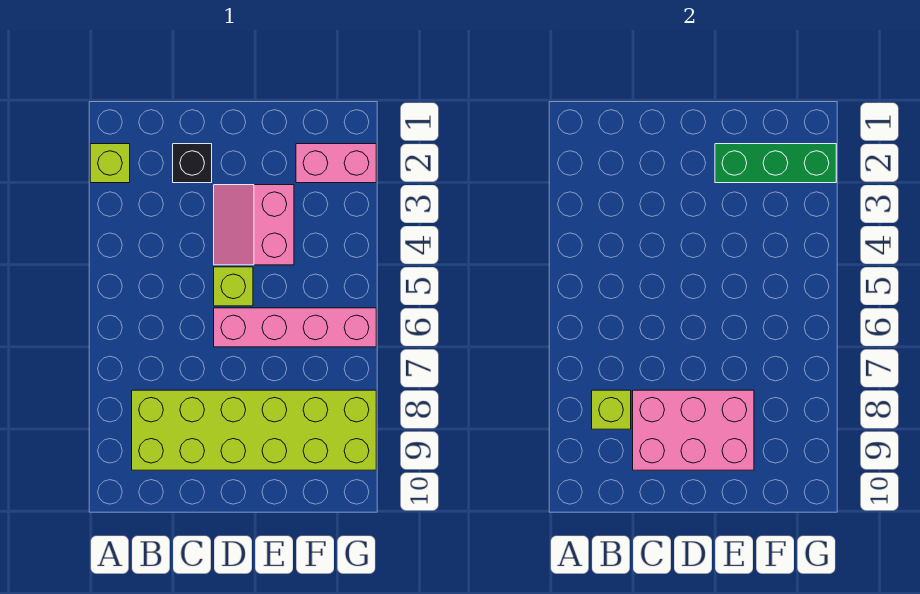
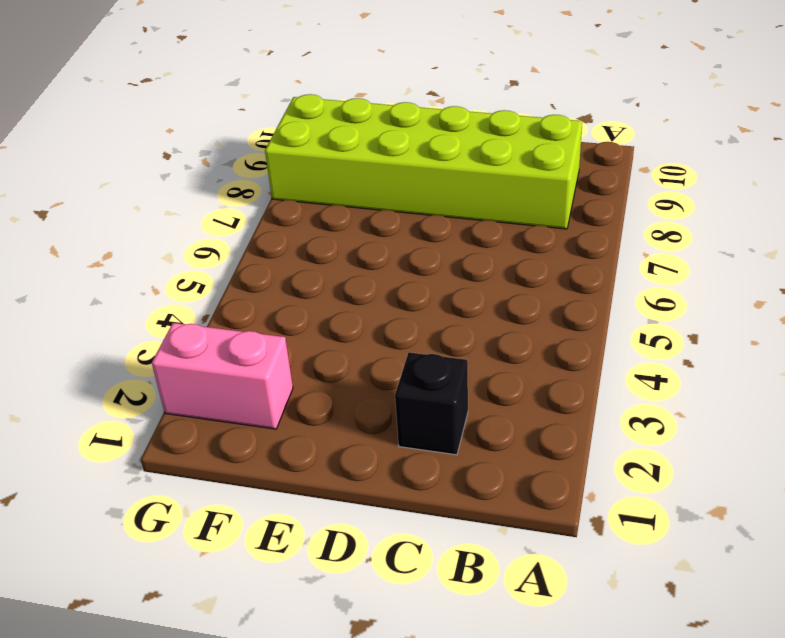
none -> lime brick A2 level 1
none -> pink slope D3:E4 level 1 top E

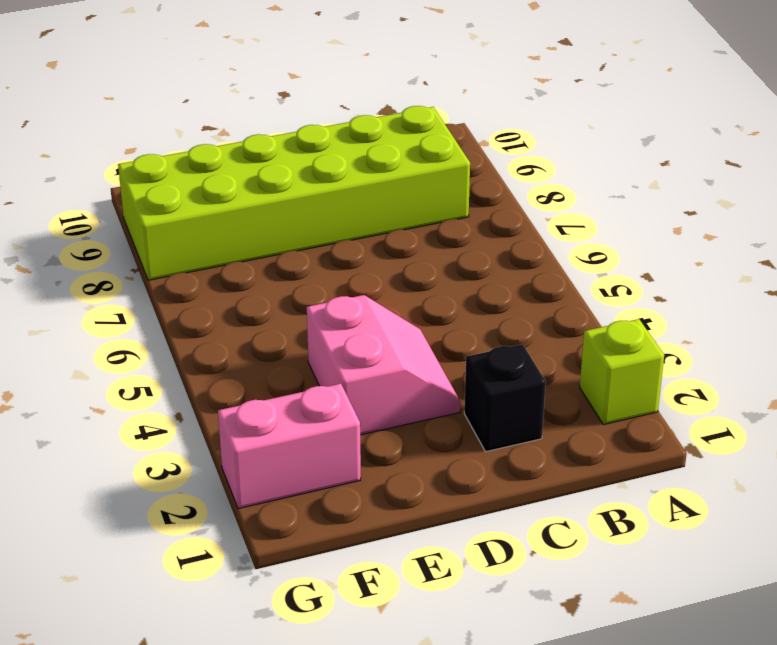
none -> lime brick D5 level 1
none -> pink brick D6:G6 level 1

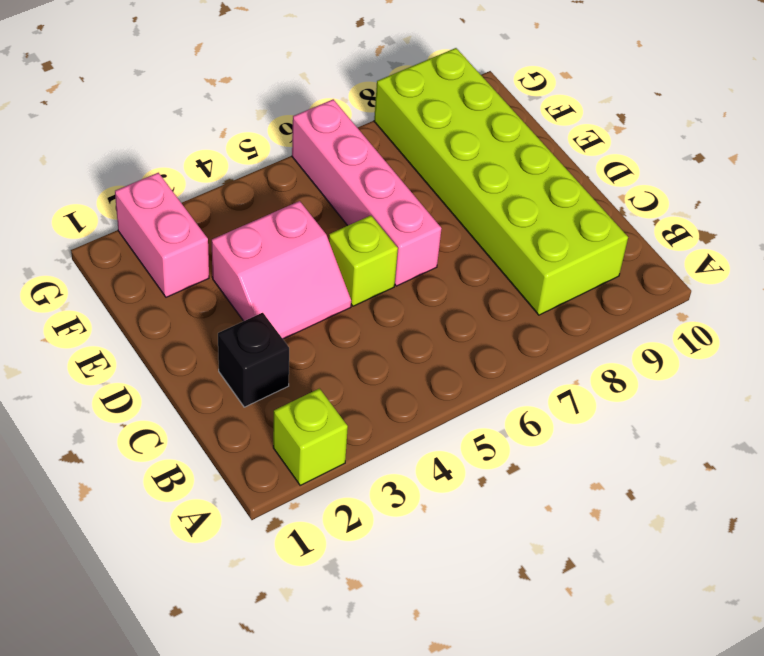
none -> lime brick B8 level 2
none -> pink brick C8:E9 level 2

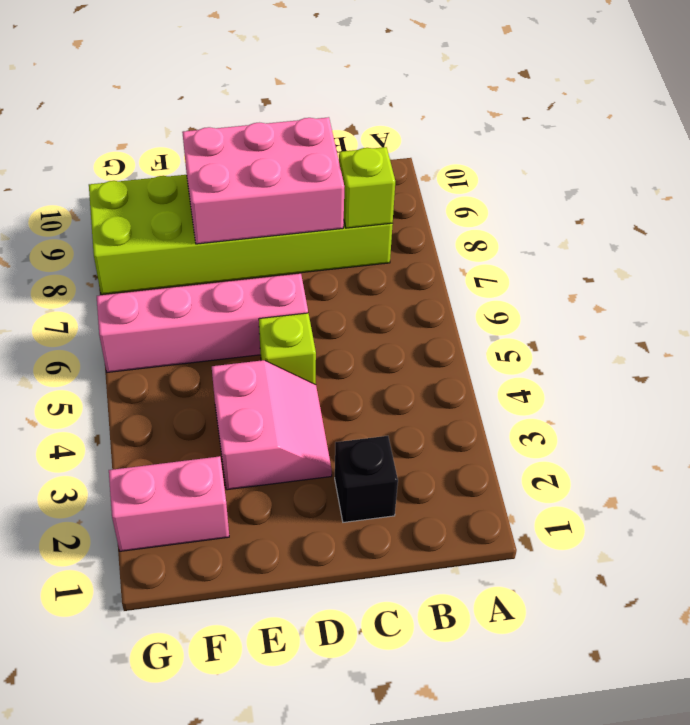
none -> lime brick A2 level 1
none -> green brick E2:G2 level 2

